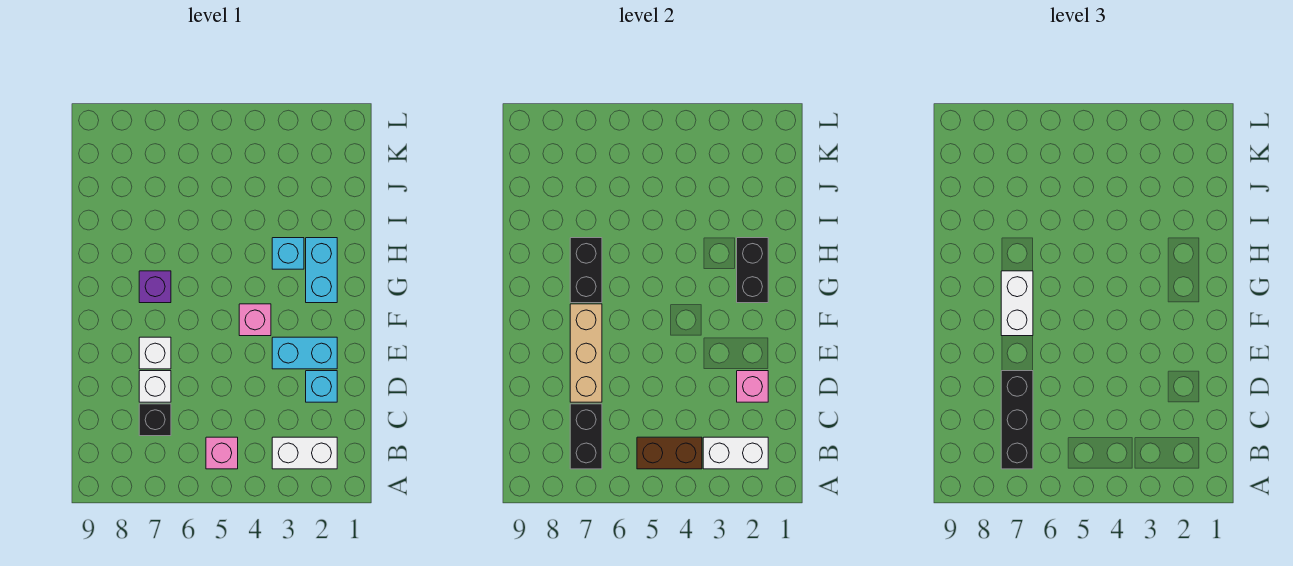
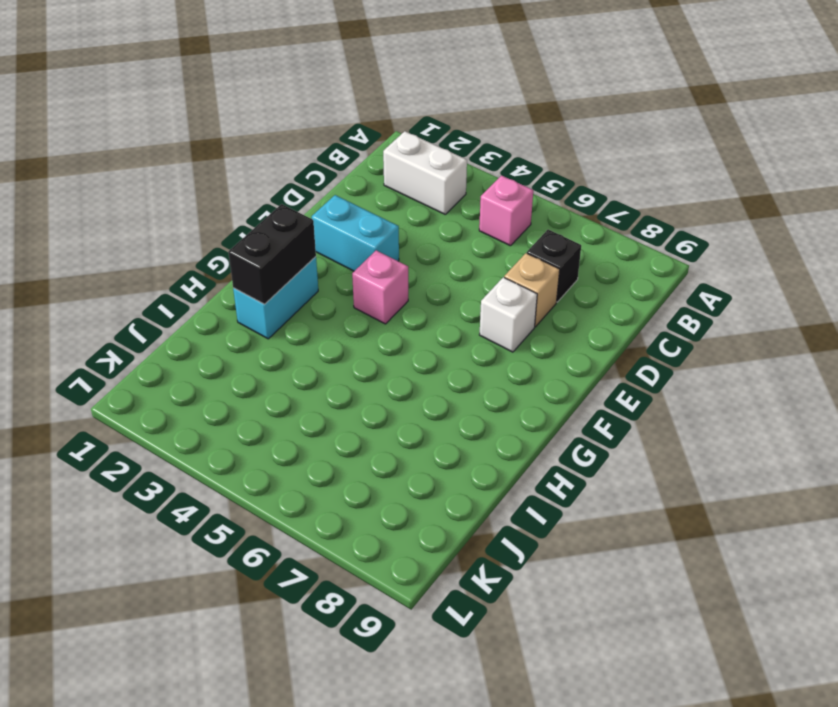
tan brick D7 level 1 -> white brick D7 level 1
none -> cyan brick D2 level 1
none -> purple brick G7 level 1
none -> cyan brick H3 level 1

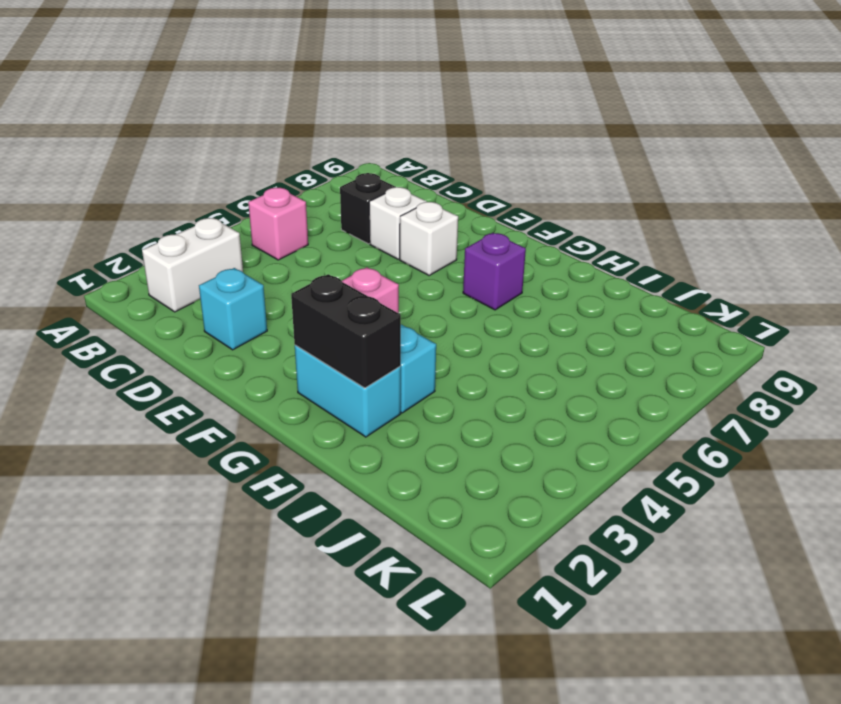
none -> cyan brick E2:E3 level 1
none -> white brick B2:B3 level 2
none -> brown brick B4:B5 level 2

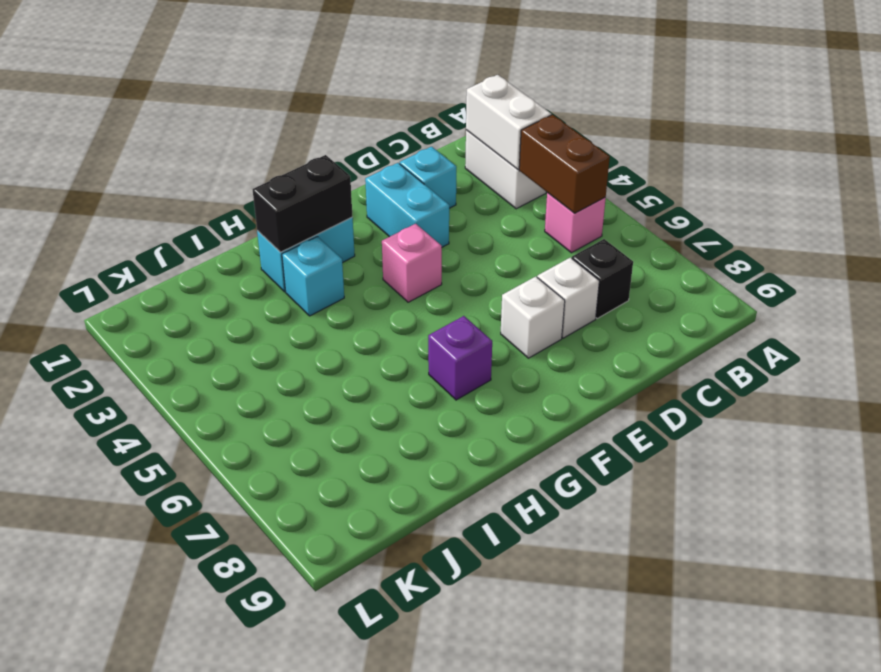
none -> black brick B7:C7 level 2
none -> pink brick D2 level 2
none -> tan brick D7:F7 level 2

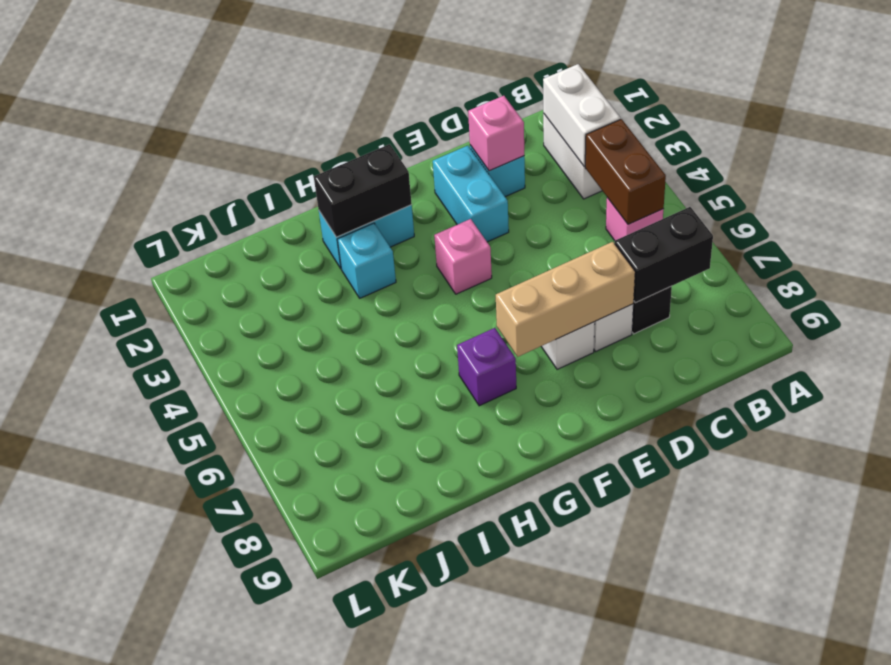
none -> black brick G7:H7 level 2
none -> black brick B7:D7 level 3
none -> white brick F7:G7 level 3

